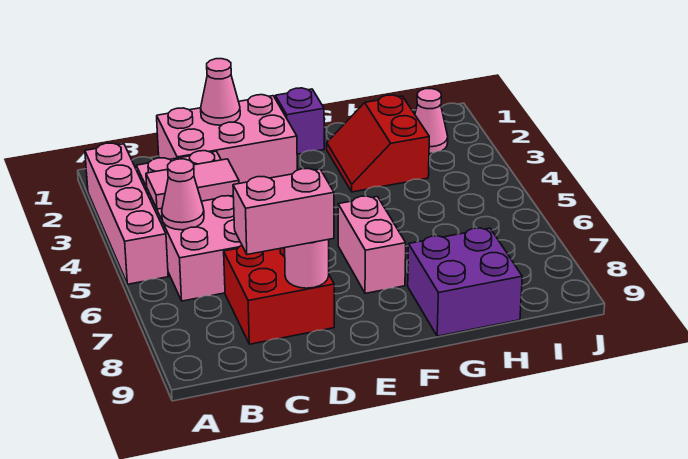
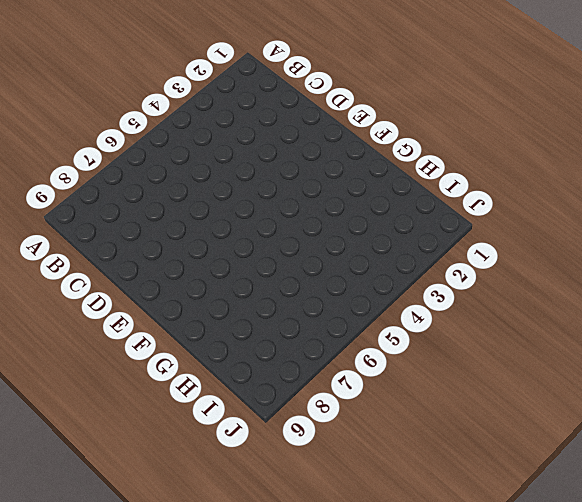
none -> pink brick A2:A5 level 1
none -> pink brick B3:C6 level 1
none -> pink brick C1:E2 level 1

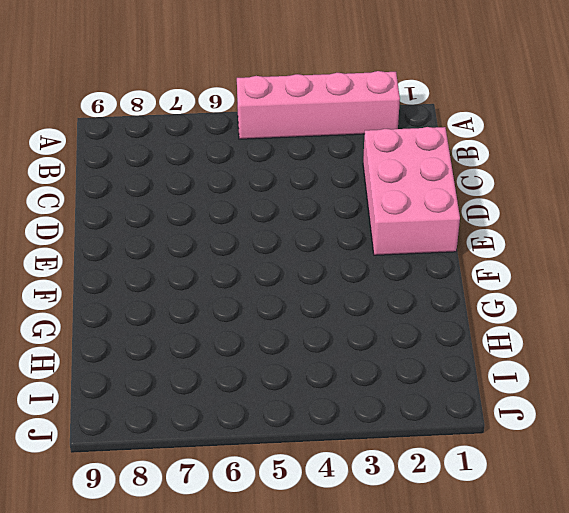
none -> pink brick B3:C6 level 1
none -> red brick C7:D8 level 1
none -> purple brick F1 level 1

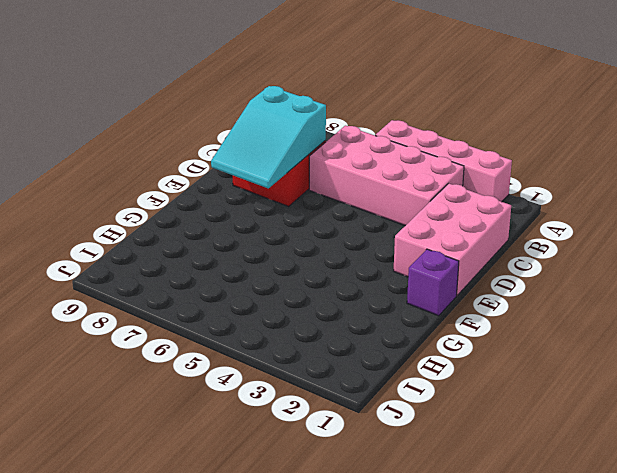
cyan slope C7:E8 level 2 top C -> pink round brick D8 level 2
none -> pink brick F6:F7 level 1
none -> red slope G2:H3 level 1 top H
none -> purple brick G8:H9 level 1

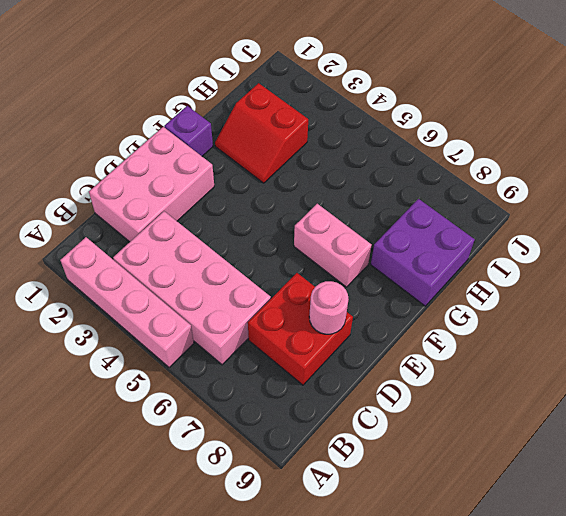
none -> pink cone I2 level 1
none -> pink tile B4:C4 level 2
none -> pink cone B5 level 2

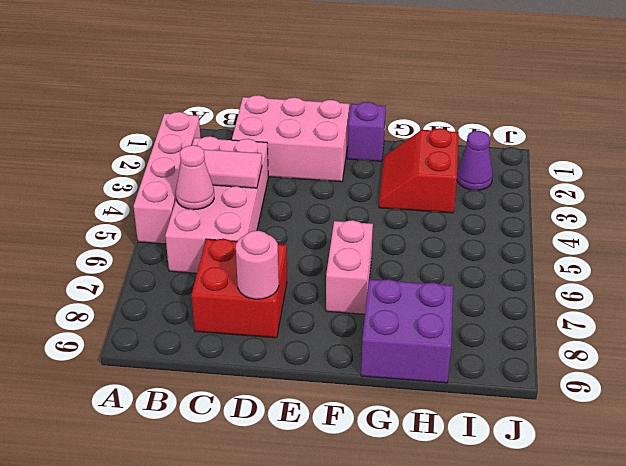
purple cone I2 level 1 -> pink cone I2 level 1
none -> pink cone D1 level 2
none -> pink brick C8:D8 level 3

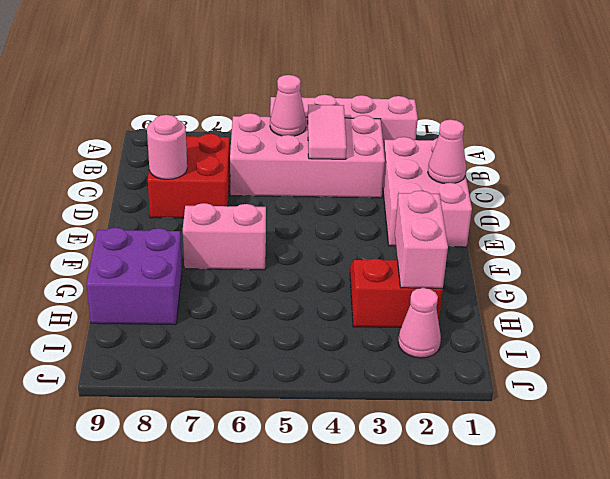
pink brick G2:H2 level 2 -> pink brick C8:D8 level 3
none -> purple brick F1 level 1

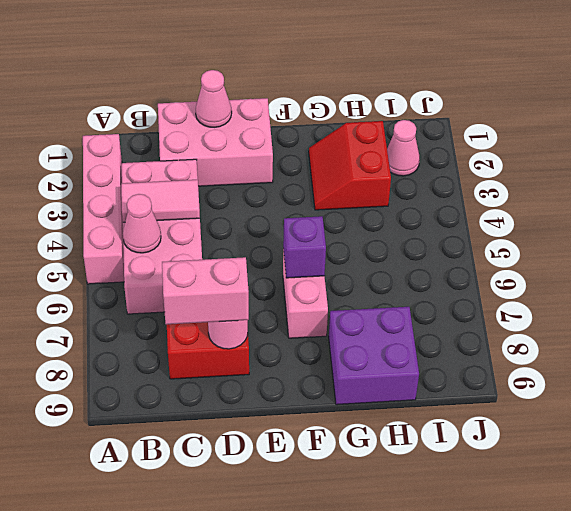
purple brick F6 level 2 -> purple brick F1 level 1

